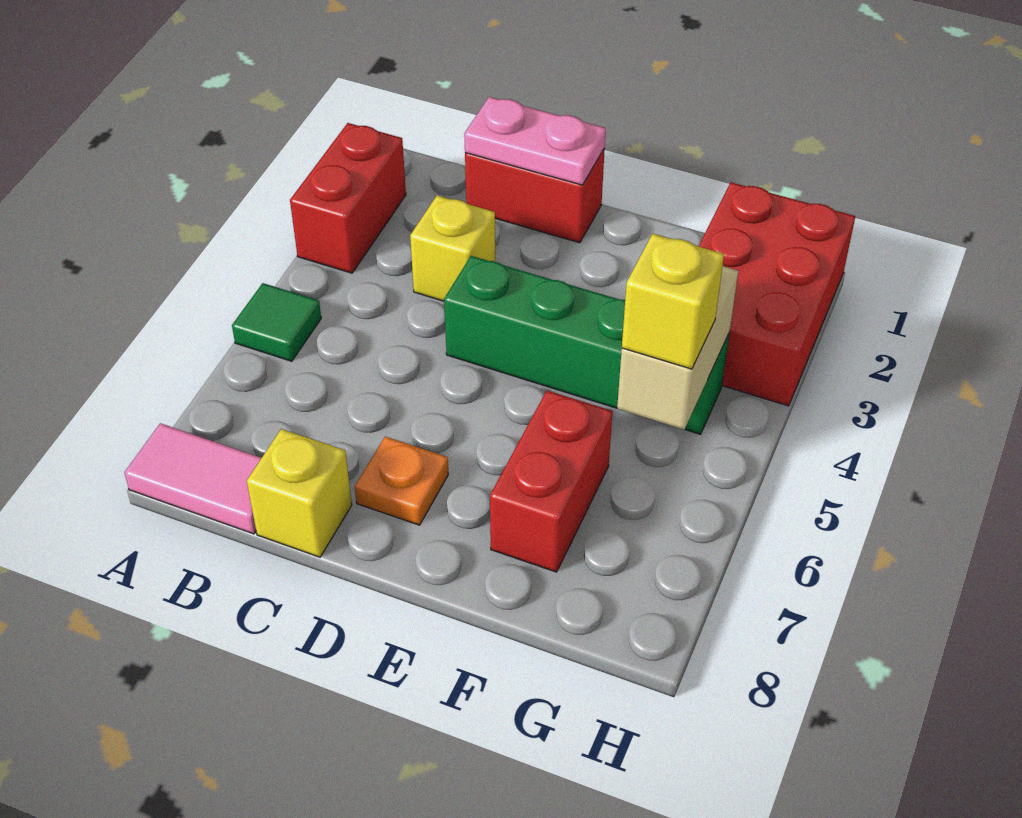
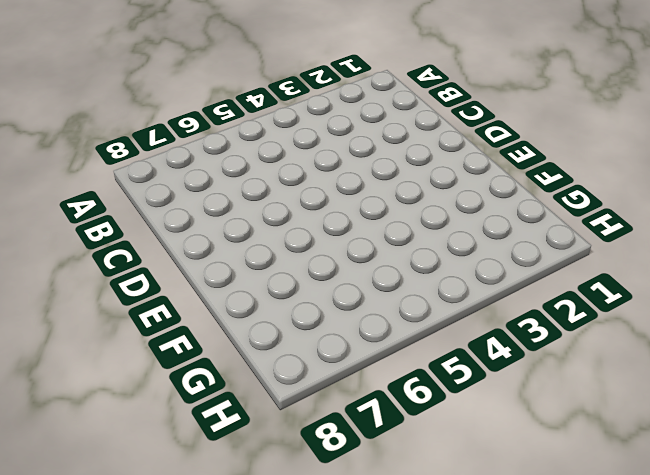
none -> red brick A2:A3 level 1
none -> green tile A5 level 1
none -> pink tile A8:B8 level 1

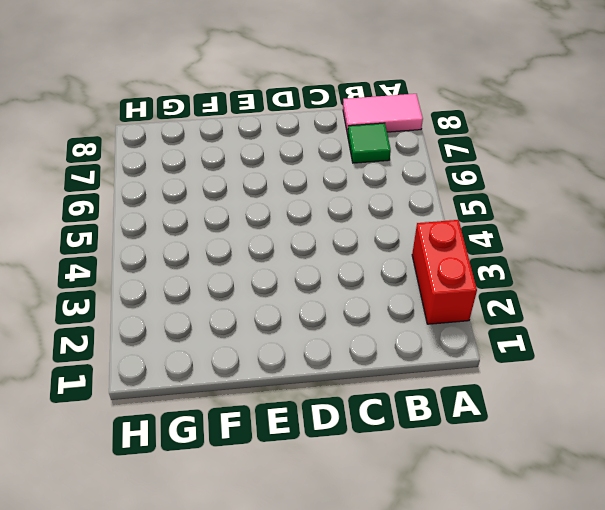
green tile B7 level 1 -> green tile A5 level 1
none -> red brick C1:D1 level 1
none -> yellow brick C3 level 1
none -> yellow brick C8 level 1

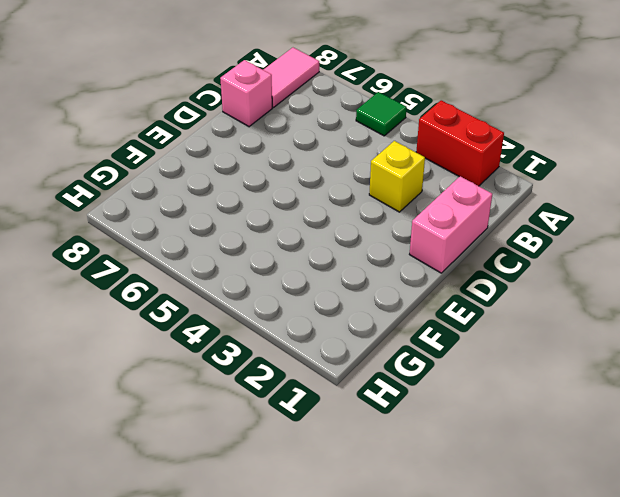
pink brick C1:D1 level 1 -> red brick C1:D1 level 1
pink brick C8 level 1 -> yellow brick C8 level 1
none -> green brick D4:G4 level 1
none -> orange plate D7 level 1
none -> red brick F6:F7 level 1

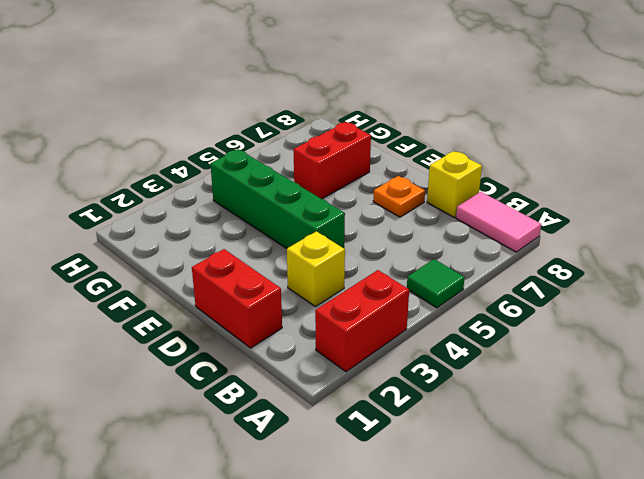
none -> red brick G1:H3 level 1
none -> pink plate C1:D1 level 2
none -> tan brick G4:G5 level 2

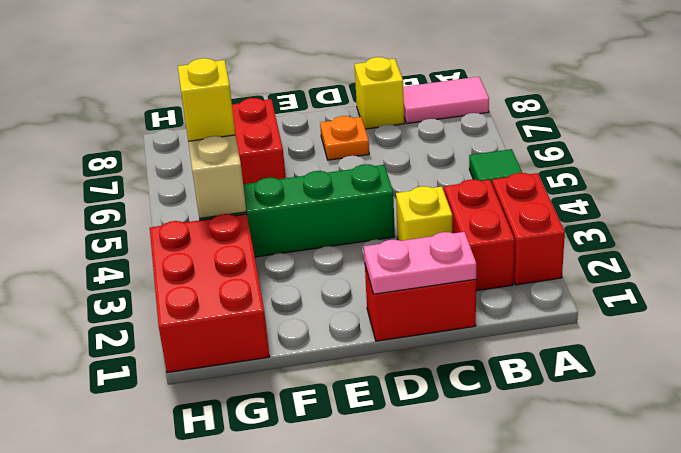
red brick B2:B3 level 1 -> none

